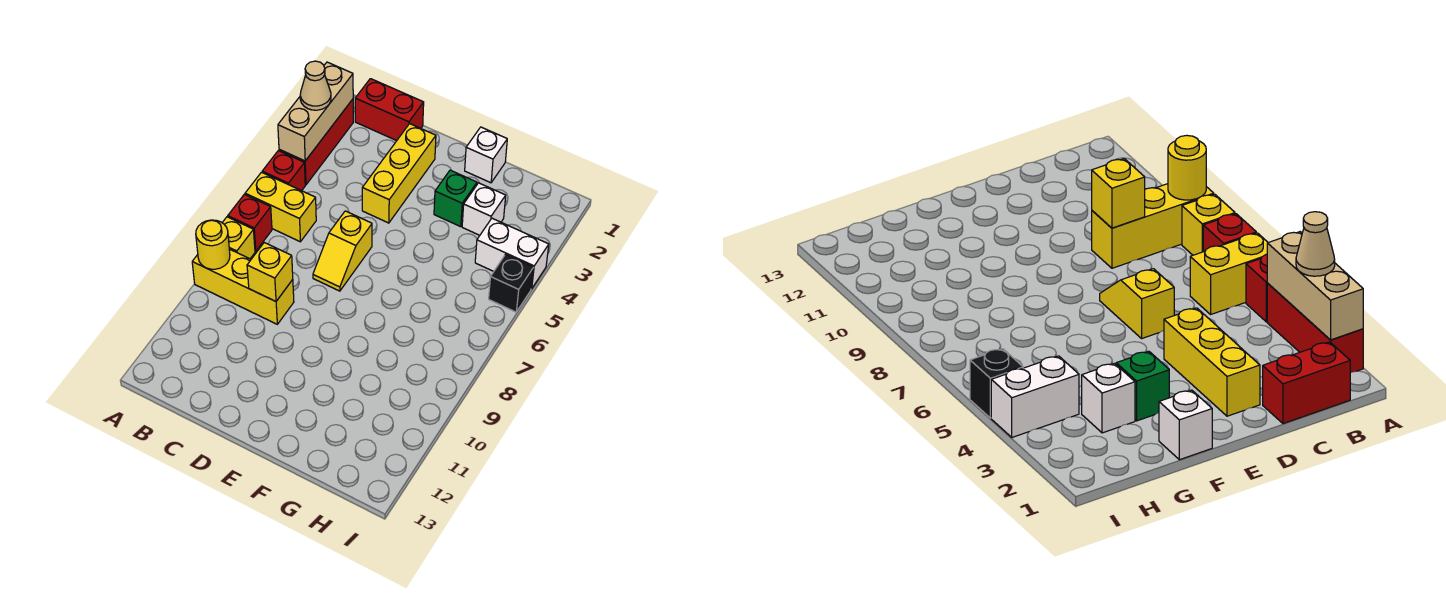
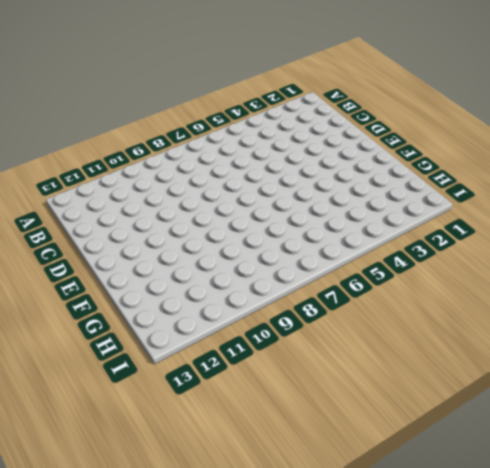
none -> red brick A2:A4 level 1
none -> red brick A5 level 1
none -> yellow brick A6:B6 level 1

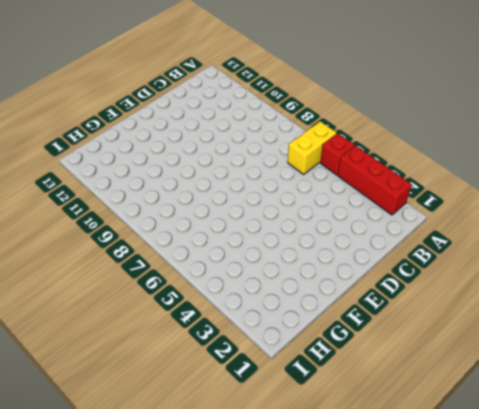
none -> red brick A7 level 1
none -> yellow brick A8 level 1
none -> yellow brick A9:C9 level 1

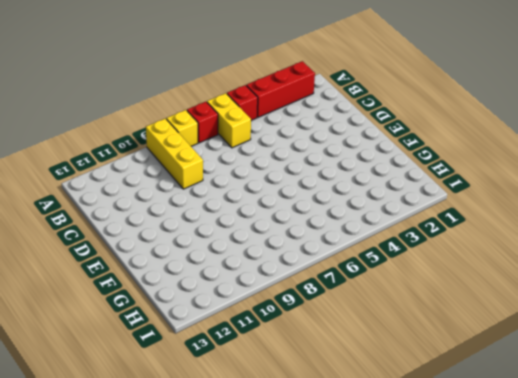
none -> red brick B1:C1 level 1
none -> yellow brick D2:D4 level 1
none -> yellow slope D6:D7 level 1 top 6

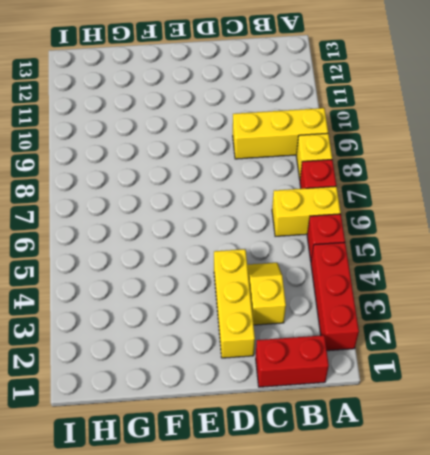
yellow slope C3:C4 level 1 top 3 -> yellow slope D6:D7 level 1 top 6
none -> white brick F1 level 1
none -> green brick F3 level 1
none -> white brick G3 level 1

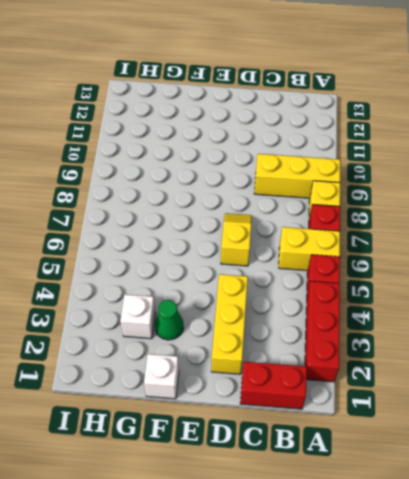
green cone F3 level 1 -> green brick F3 level 1
none -> white brick H4:I4 level 1
none -> black brick I5 level 1
none -> tan brick A2:A4 level 2

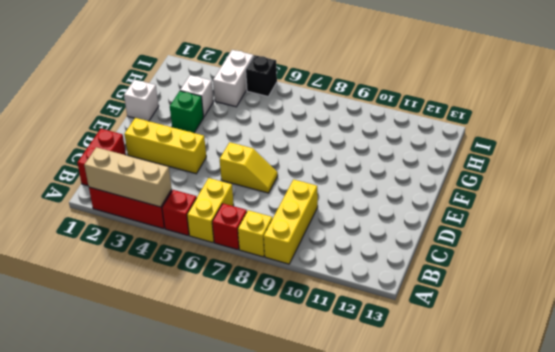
none -> yellow round brick A9 level 2
none -> yellow brick C9 level 2
none -> tan cone A3 level 3

